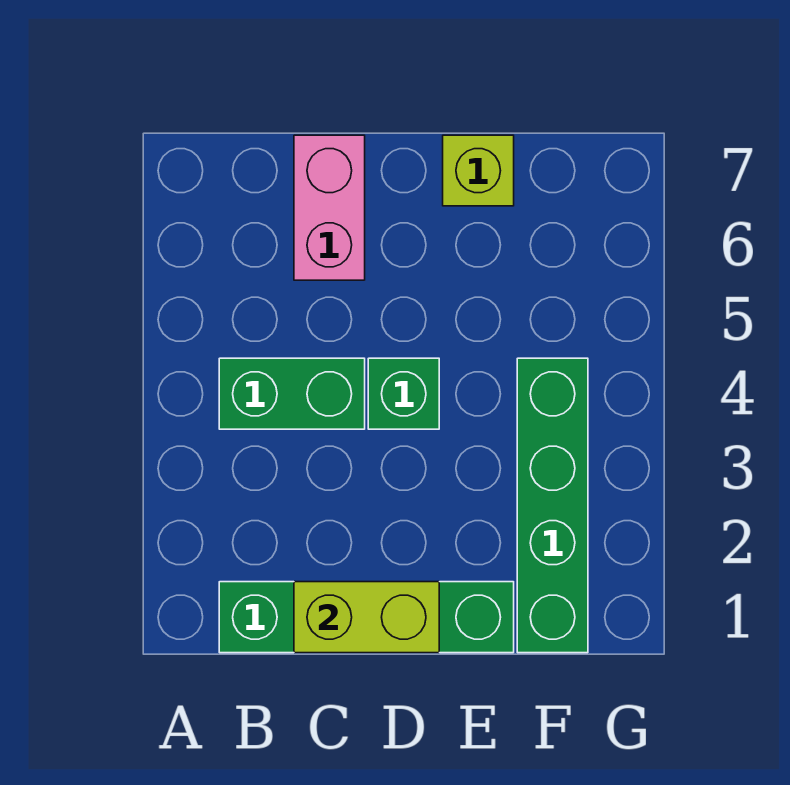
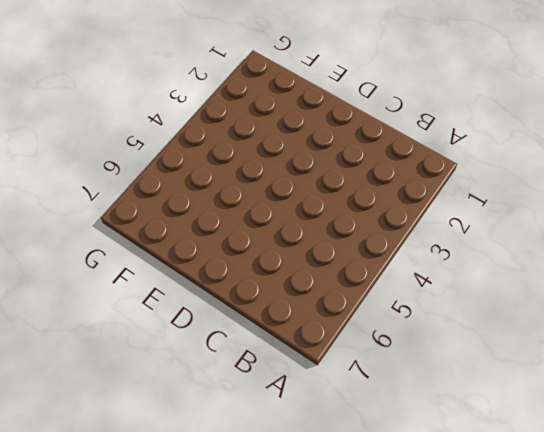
none -> green brick B1:E1 level 1
none -> green brick B4:C4 level 1

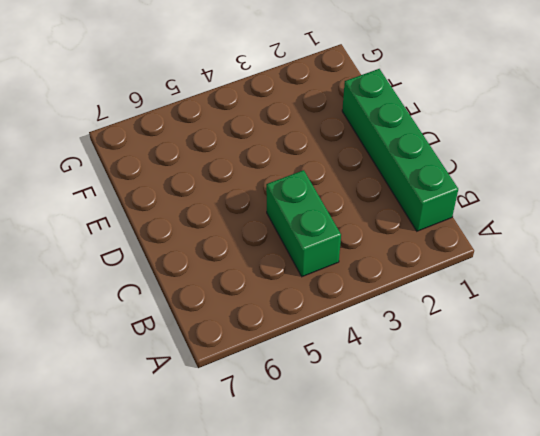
none -> pink brick C6:C7 level 1
none -> green brick D4 level 1

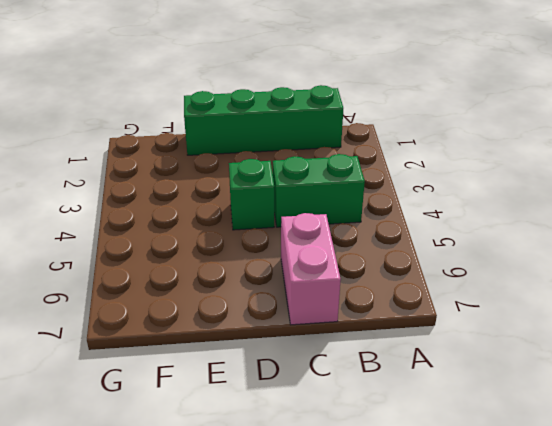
none -> lime brick E7 level 1
none -> green brick F1:F4 level 1

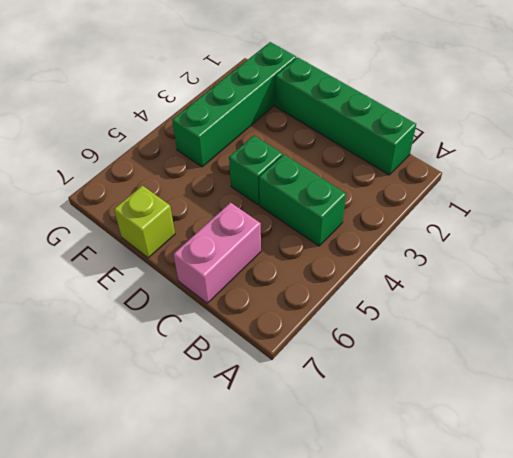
none -> lime brick C1:D1 level 2

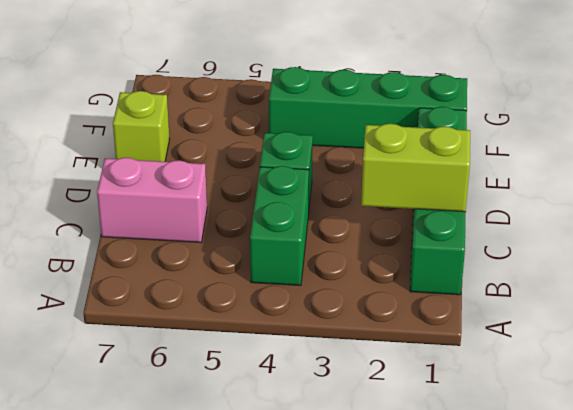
lime brick C1:C2 level 2 -> lime brick C1:D1 level 2

